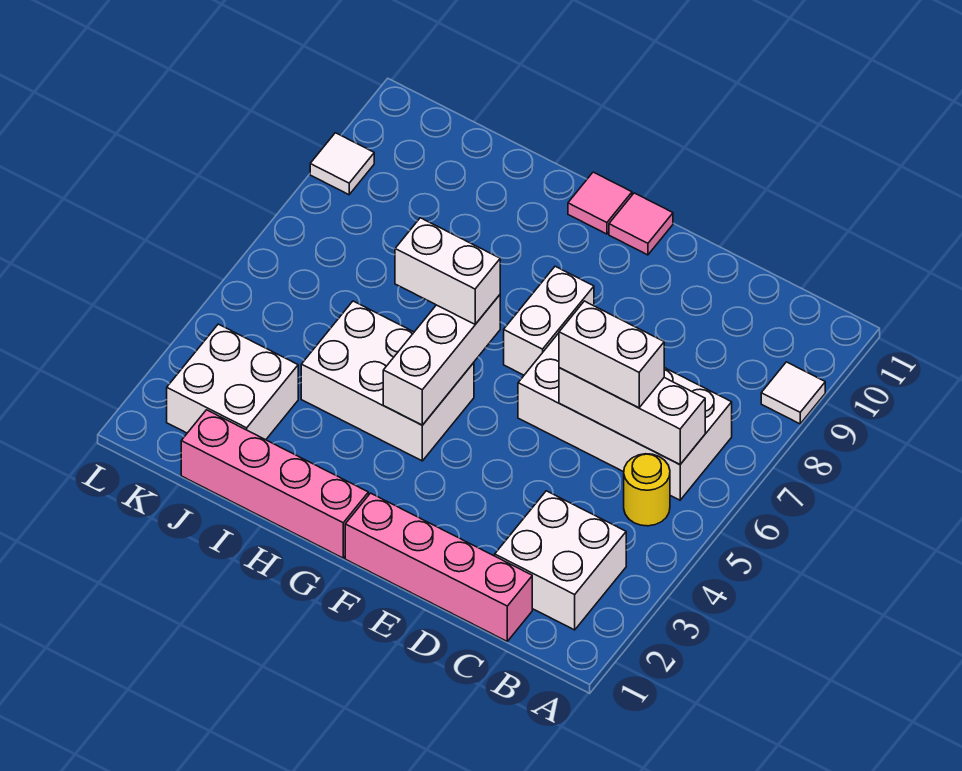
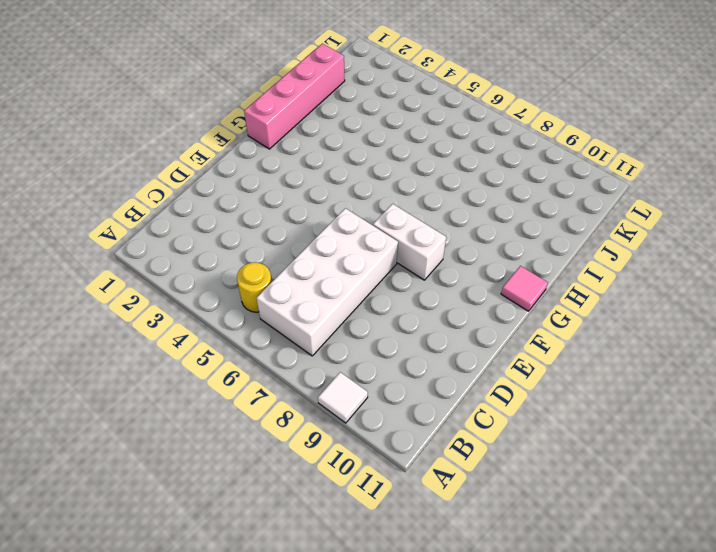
none -> white brick B2:C3 level 1
none -> pink brick C1:F1 level 1
none -> pink tile F11 level 1

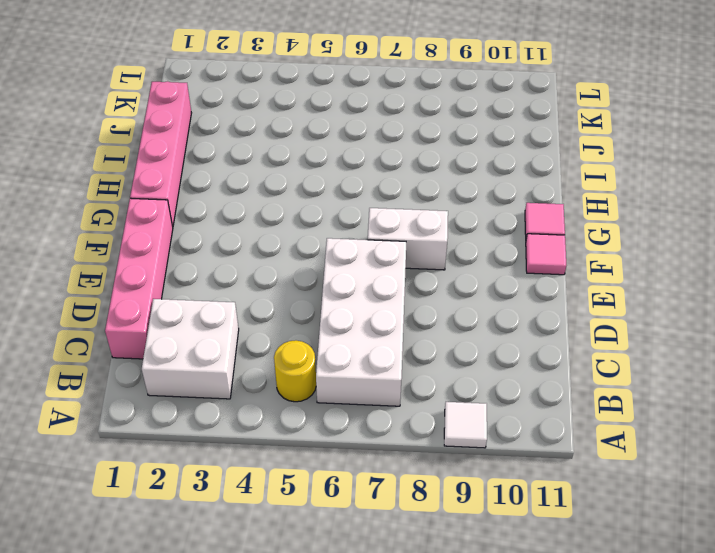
none -> white brick G4:I5 level 1
none -> white brick J2:K3 level 1
none -> white tile L9 level 1

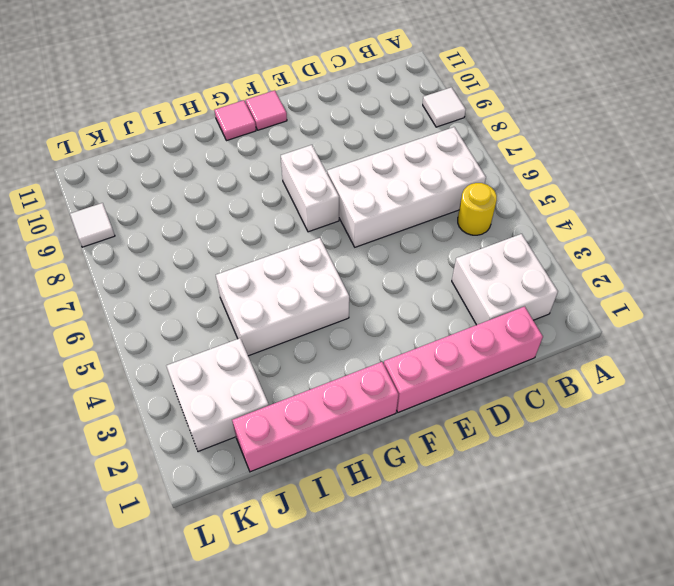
none -> white brick B6:D6 level 2
none -> white brick G4:G6 level 2
none -> white brick C6:D6 level 3

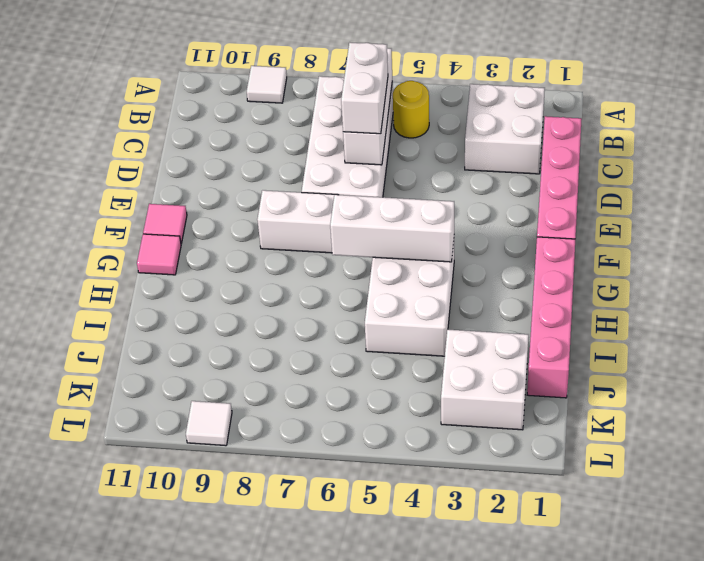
none -> white brick G6:H6 level 3

